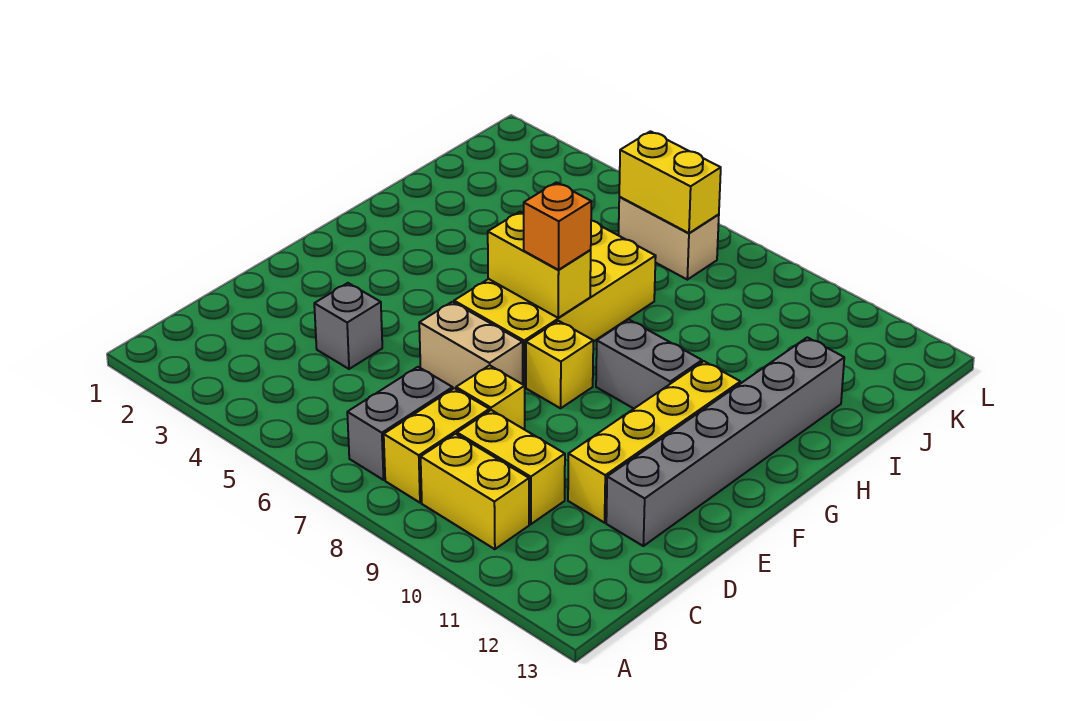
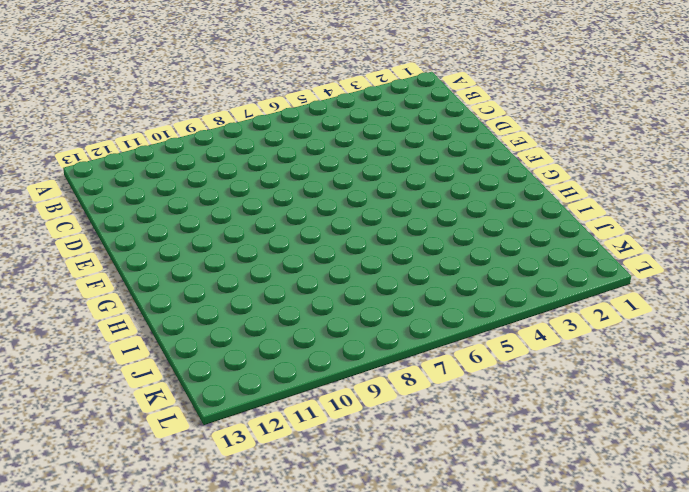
none -> grey brick B7:C7 level 1
none -> yellow brick B8:C8 level 1
none -> yellow brick B9:B10 level 1

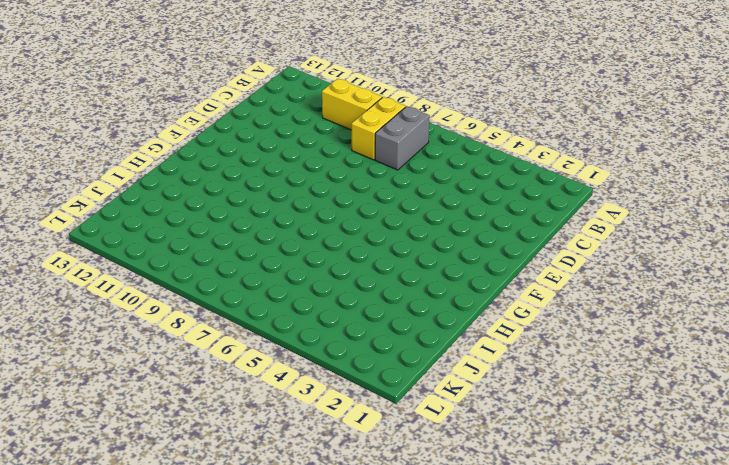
none -> yellow brick C9:C10 level 1
none -> grey brick D4 level 1
none -> yellow brick D8 level 1

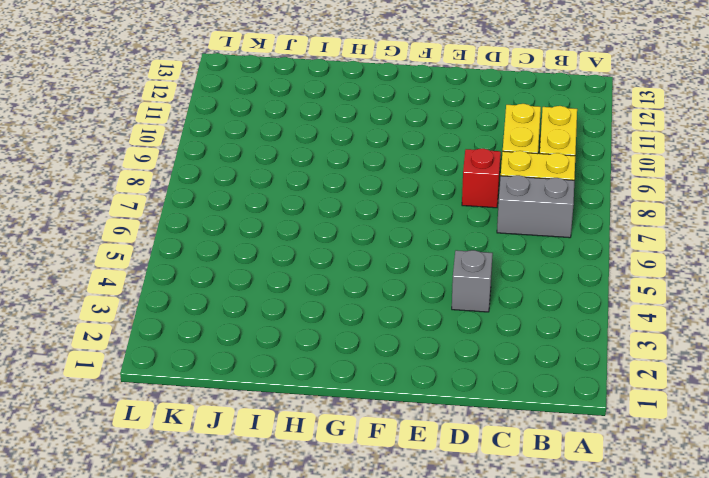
red brick D8 level 1 -> yellow brick D8 level 1
none -> yellow brick D11:G11 level 1
none -> grey brick D12:I12 level 1
none -> tan brick E6:E7 level 1

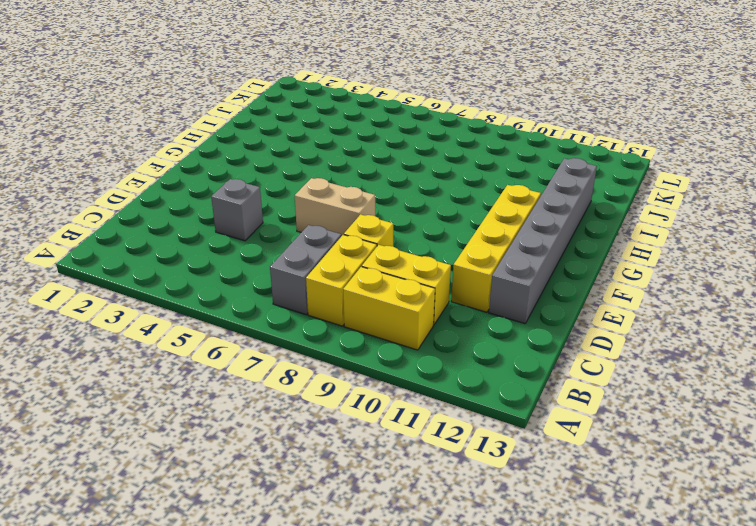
none -> yellow brick F6:I7 level 1
none -> yellow brick F8 level 1
none -> grey brick G9:G10 level 1

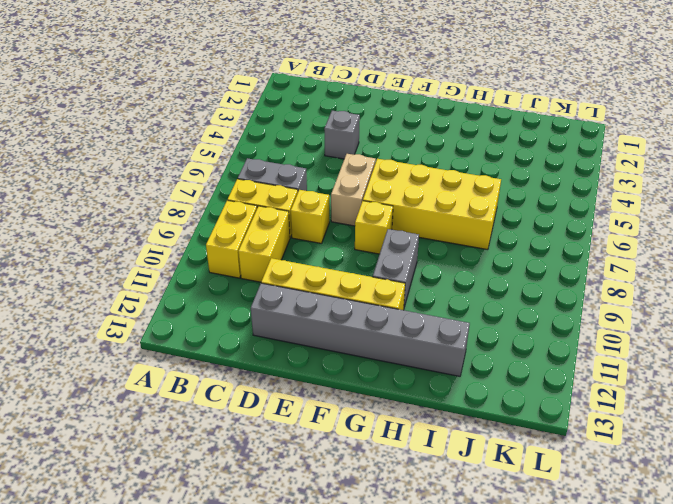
none -> tan brick K6:K7 level 1
none -> yellow brick G6:G7 level 2
none -> yellow brick K6:K7 level 2

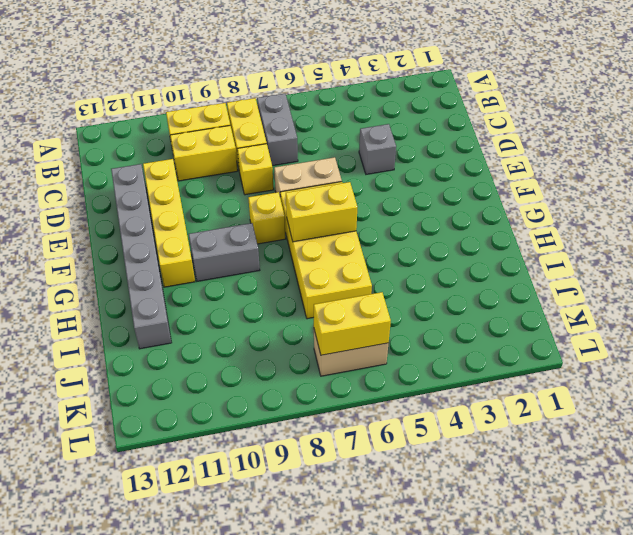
none -> orange brick G7 level 3

